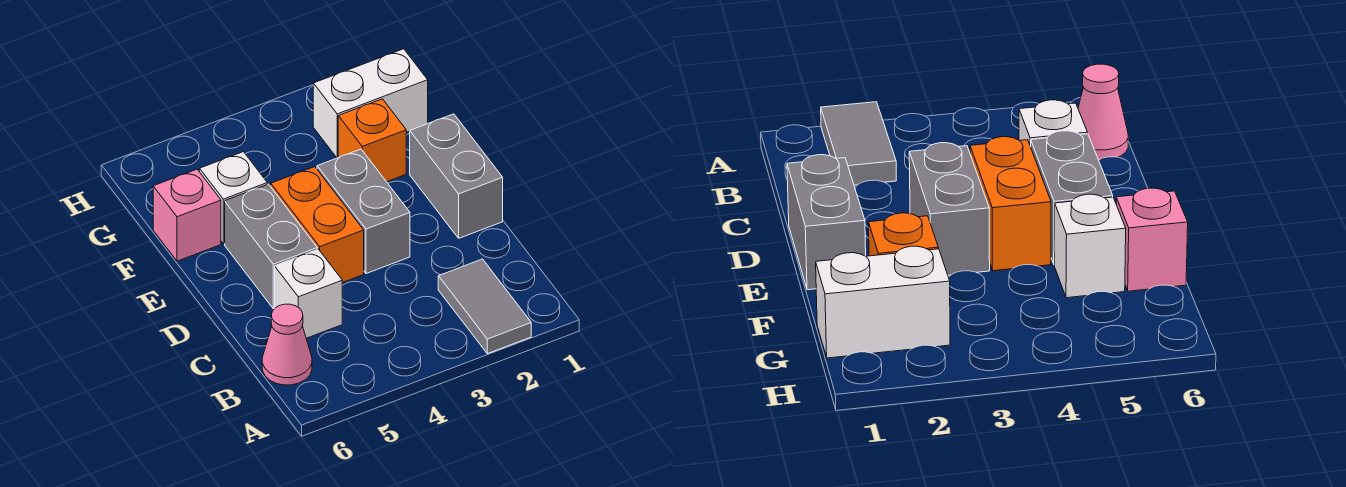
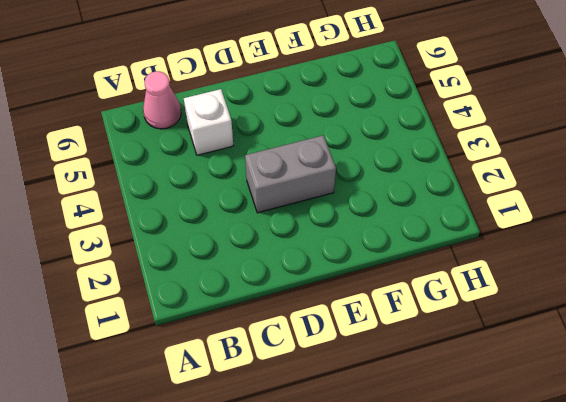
none -> grey tile A2:B2 level 1
none -> grey brick D1:E1 level 1

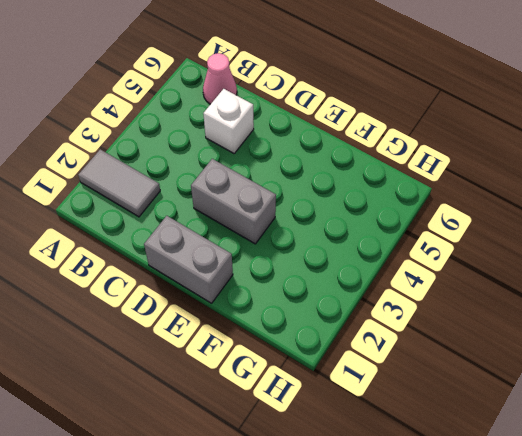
none -> orange brick D4:E4 level 1
none -> grey brick D5:E5 level 1

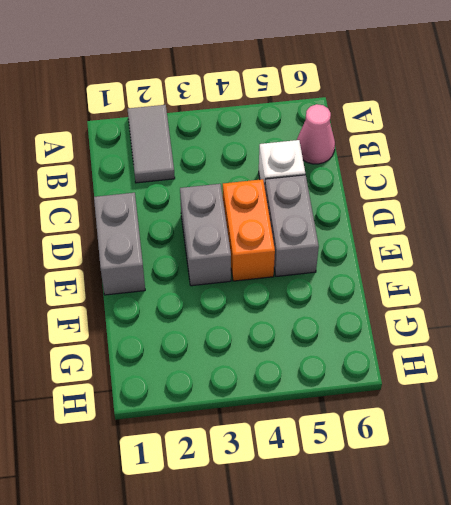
none -> orange brick F2 level 1
none -> white brick F5 level 1

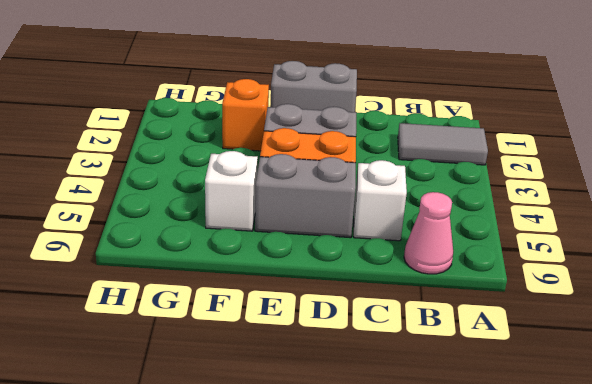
none -> pink brick F6 level 1
none -> white brick G1:G2 level 1

